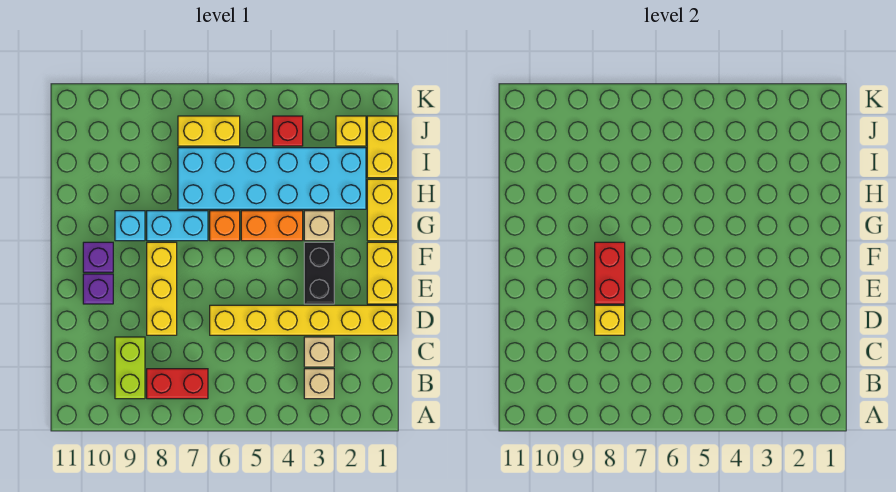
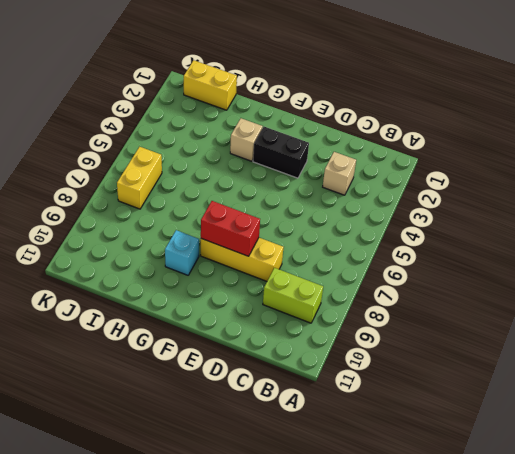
none -> tan brick B3 level 1
none -> red brick B7:B8 level 1
none -> yellow brick D1:D6 level 1

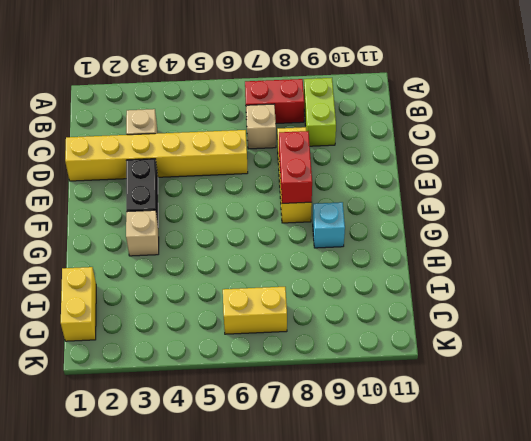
tan brick C7 level 1 -> tan brick B3 level 1
none -> yellow brick E1:F1 level 1
none -> purple brick E10 level 1
none -> purple brick F10 level 1

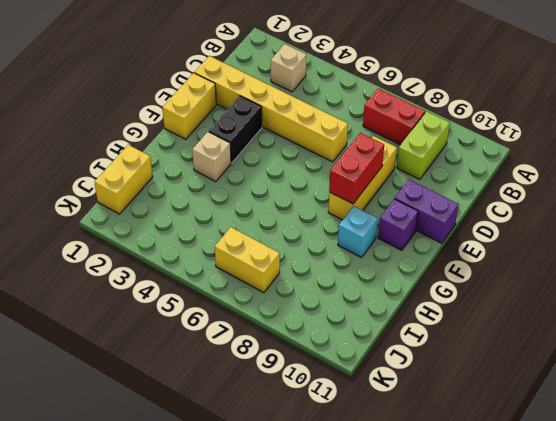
purple brick E10:E11 level 1 -> purple brick E10 level 1
none -> tan brick C3 level 1
none -> yellow brick G1:H1 level 1
none -> orange brick G4:G5 level 1

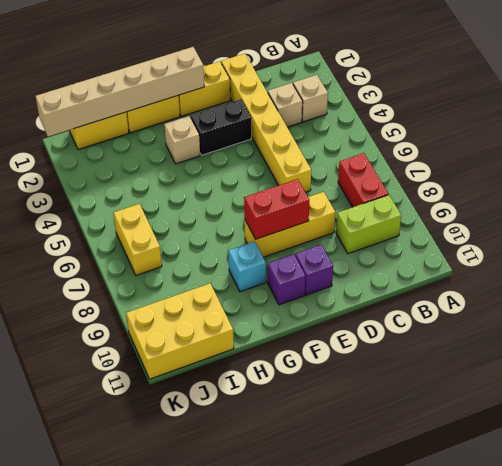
tan brick F1:K1 level 2 -> none
yellow brick I10:K11 level 1 -> none
none -> orange brick G4:G5 level 1
none -> orange brick G6 level 1
none -> cyan brick G7:G8 level 1

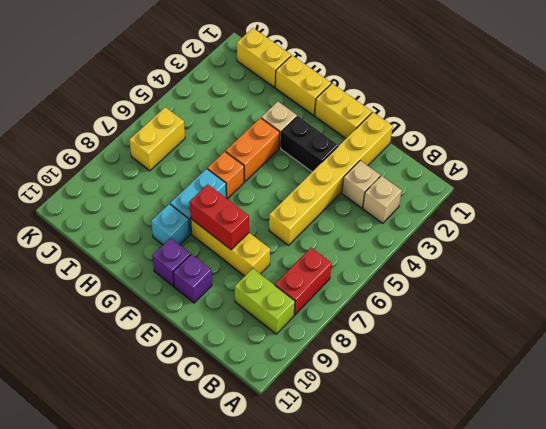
none -> cyan brick H2:I7 level 1
none -> yellow brick J2 level 1
none -> red brick J4 level 1

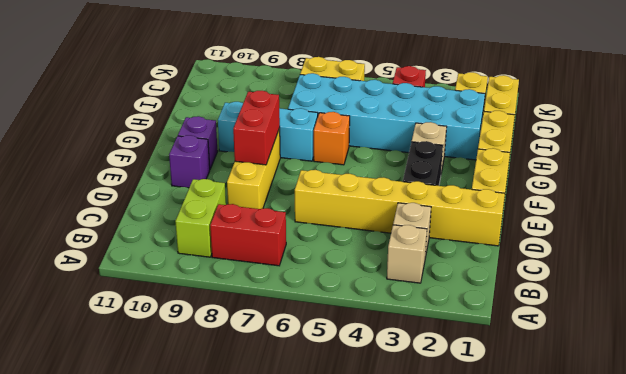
none -> orange brick G4:G5 level 1
none -> yellow brick D8 level 2

